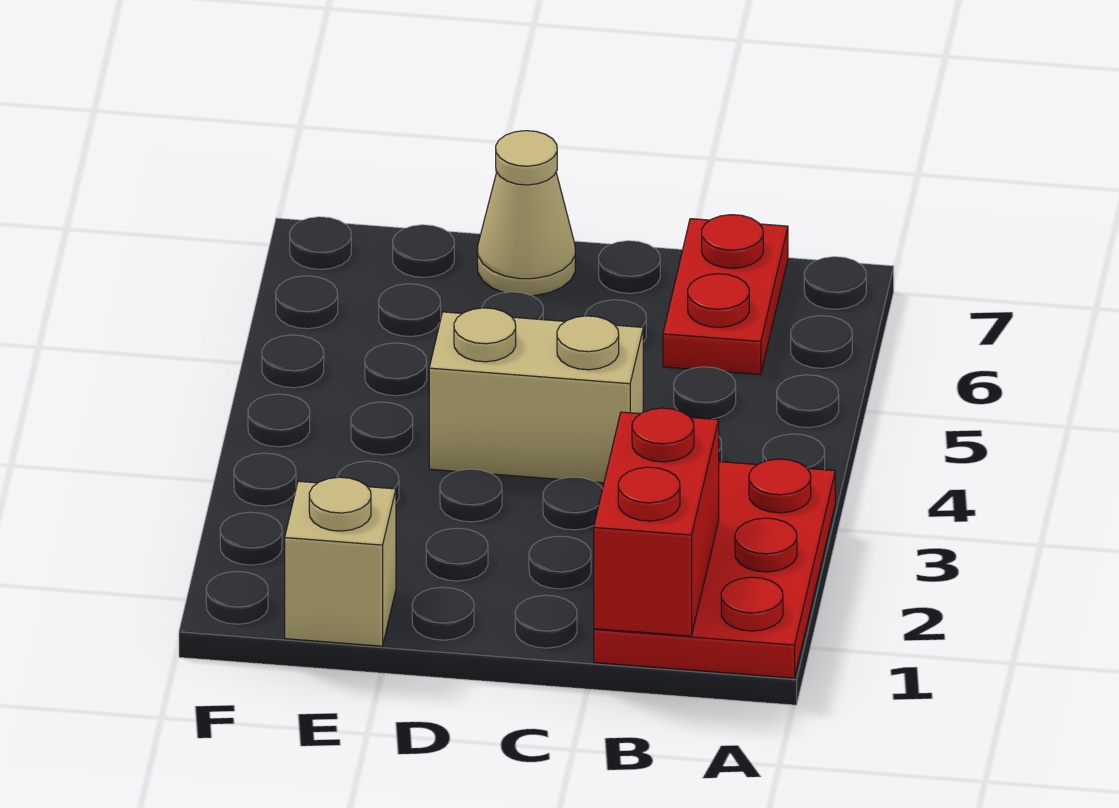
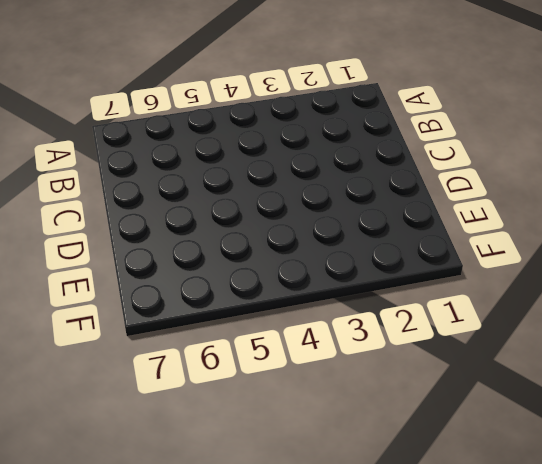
none -> red plate A1:B3 level 1
none -> red plate B6:B7 level 1

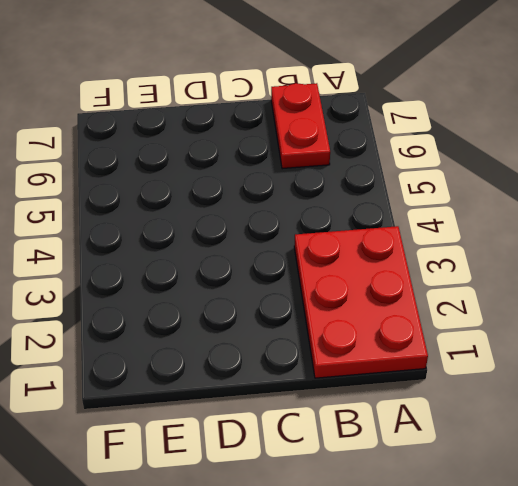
none -> tan brick C4:D4 level 1
none -> tan cone D7 level 1

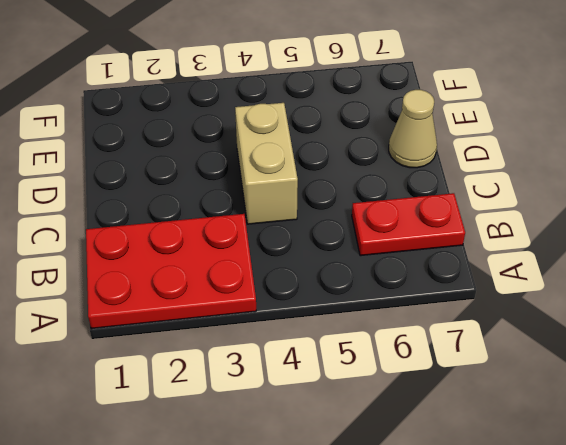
none -> tan brick E1 level 1
none -> red brick B1:B2 level 2

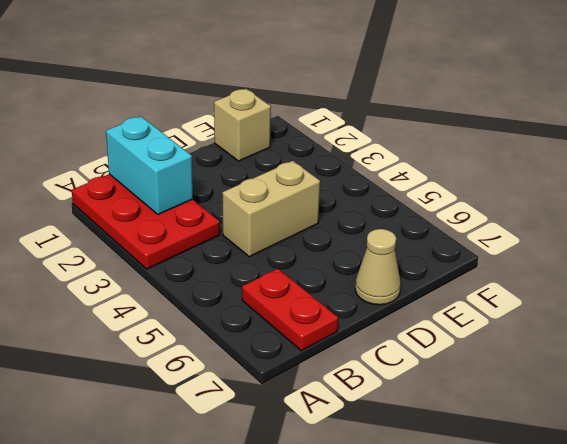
cyan brick B1:B2 level 2 -> red brick B1:B2 level 2

